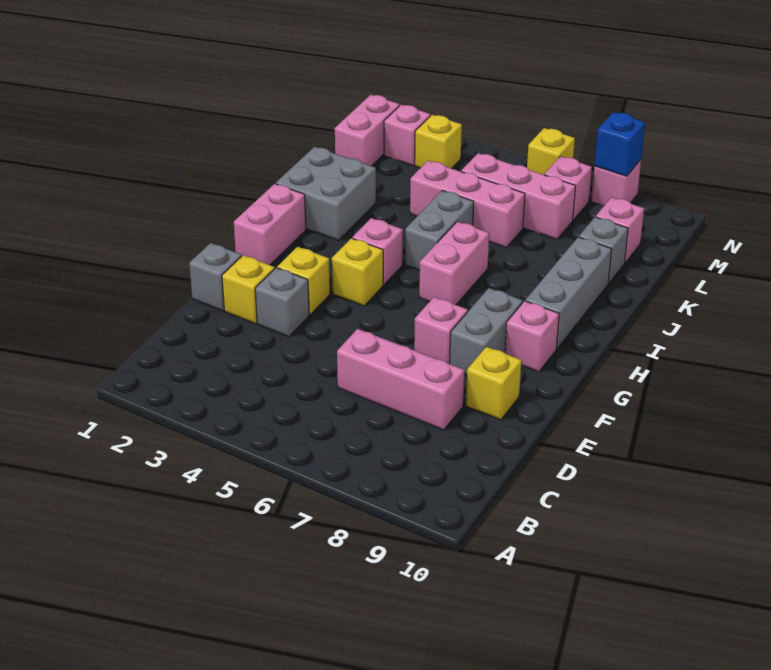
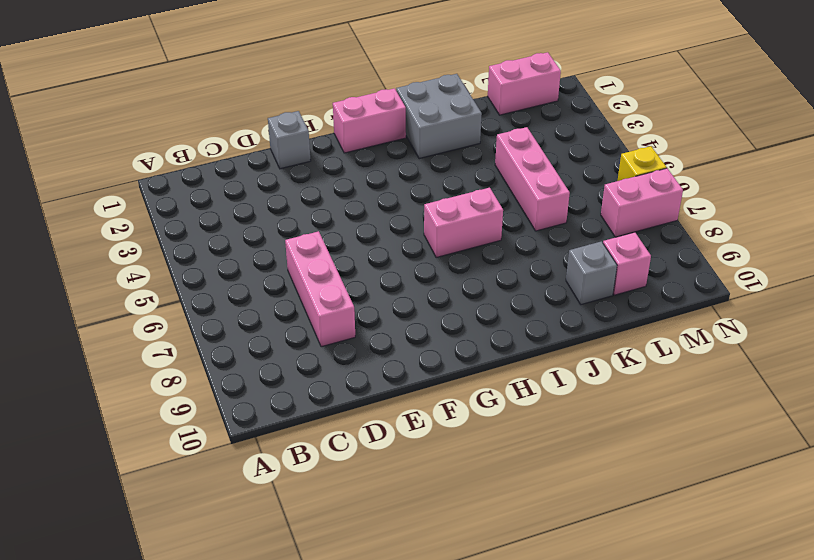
pink brick M7:N7 level 1 -> pink brick M7 level 1
none -> yellow brick E2 level 1
none -> grey brick E3 level 1
none -> yellow brick E9 level 1

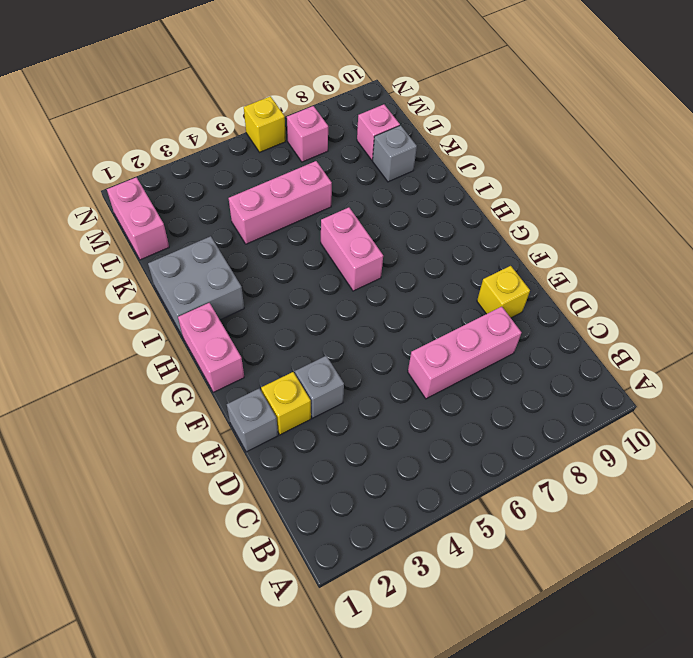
none -> yellow brick F3 level 1
none -> pink brick F7 level 1
none -> grey brick F8:G8 level 1

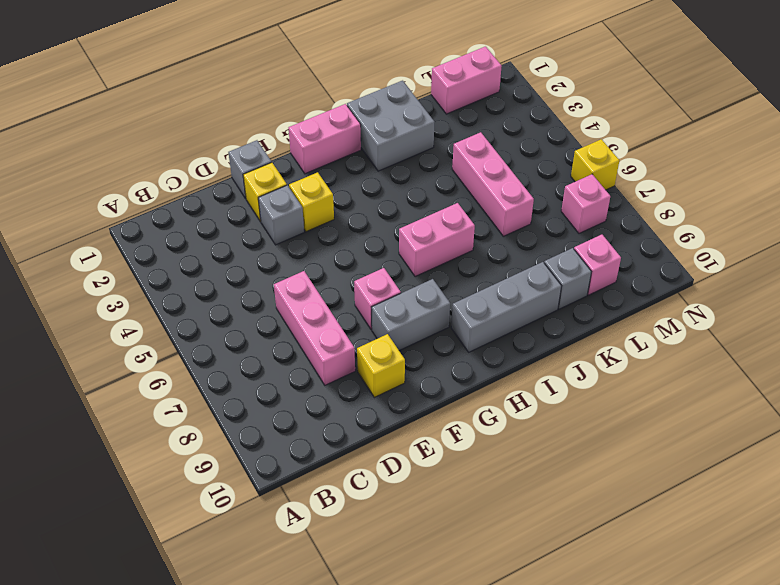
none -> yellow brick G4 level 1
none -> pink brick G9 level 1
none -> pink brick H4 level 1

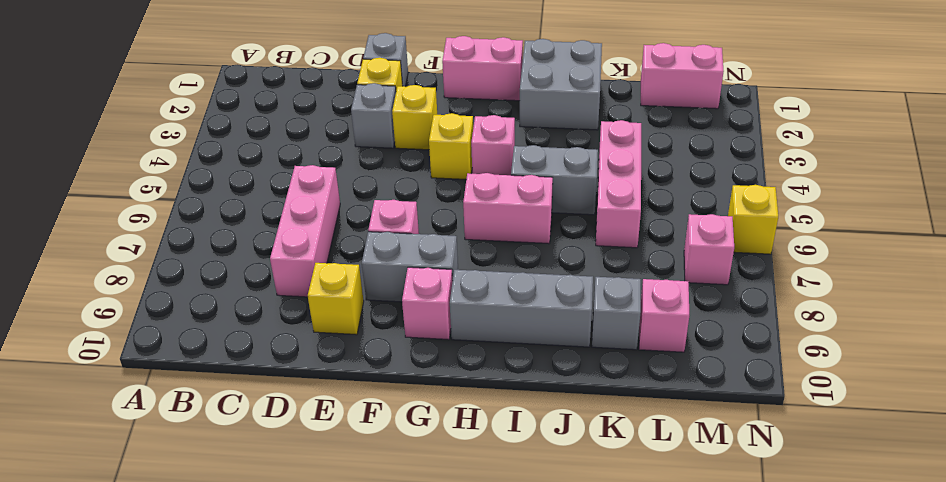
none -> pink brick L5:L7 level 1
none -> pink brick M2 level 1
none -> yellow brick M3 level 1

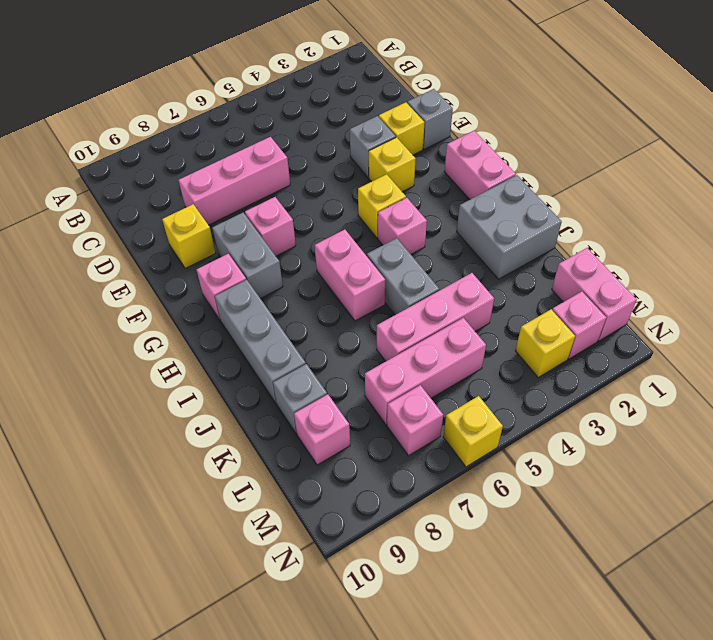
none -> pink brick N8 level 1
none -> blue brick N8 level 2

